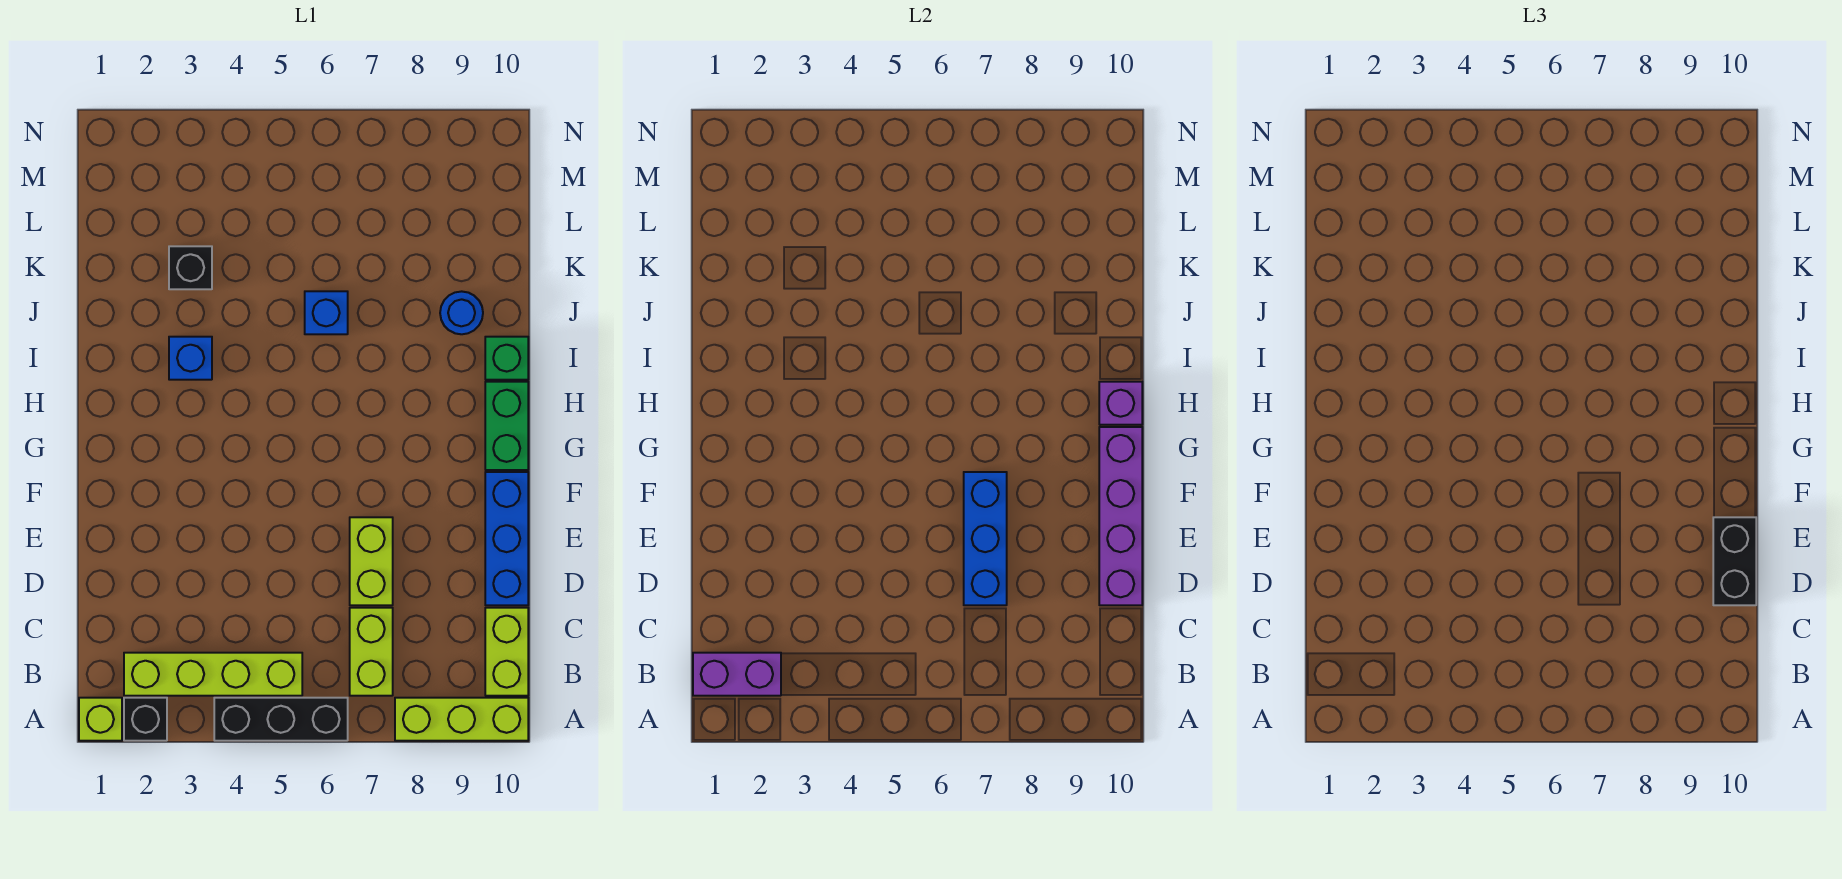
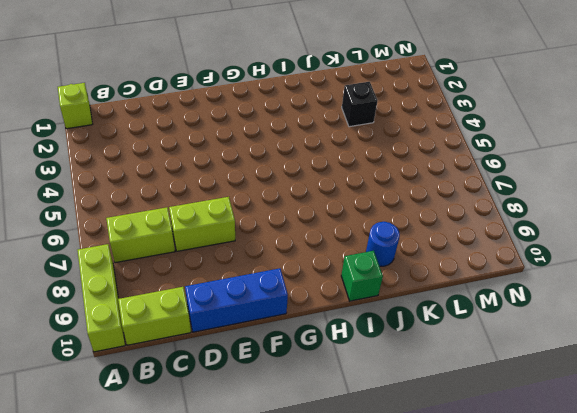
none -> black brick A2 level 1
none -> black brick A4:A6 level 1
none -> lime brick B2:B5 level 1

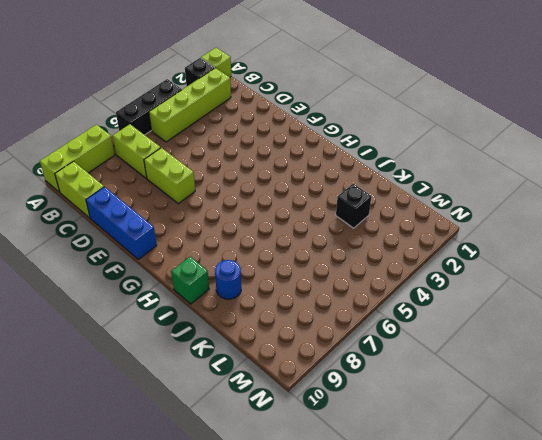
none -> green brick G10:H10 level 1
none -> blue brick I3 level 1
none -> blue brick J6 level 1

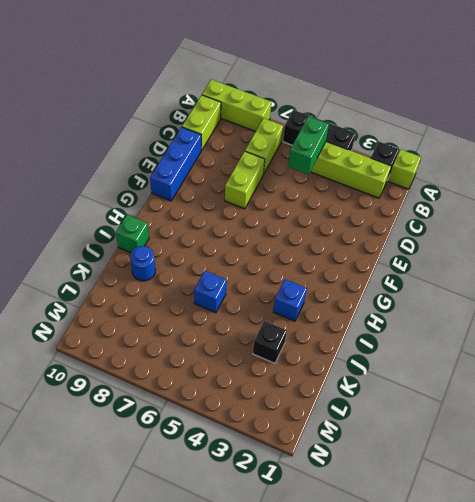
green brick B5:C5 level 2 -> green brick G10:H10 level 1
none -> purple brick B1:B2 level 2
none -> blue brick D7:F7 level 2
none -> purple brick D10:G10 level 2

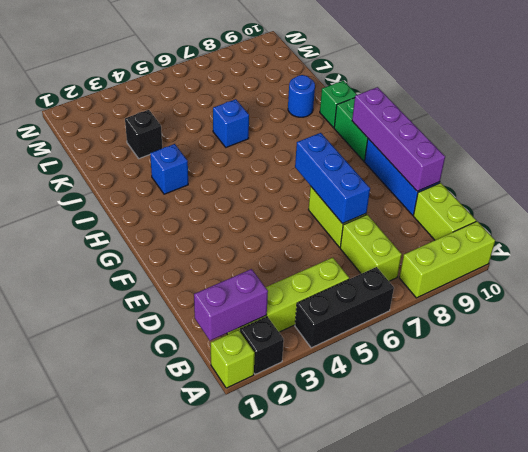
none -> purple brick H10 level 2
none -> black brick D10:E10 level 3

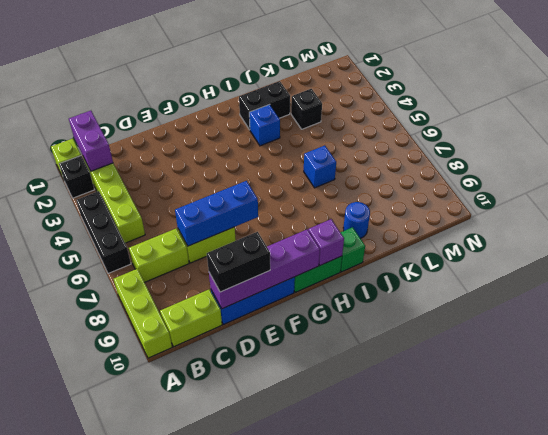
black brick I2:J2 level 1 -> none

